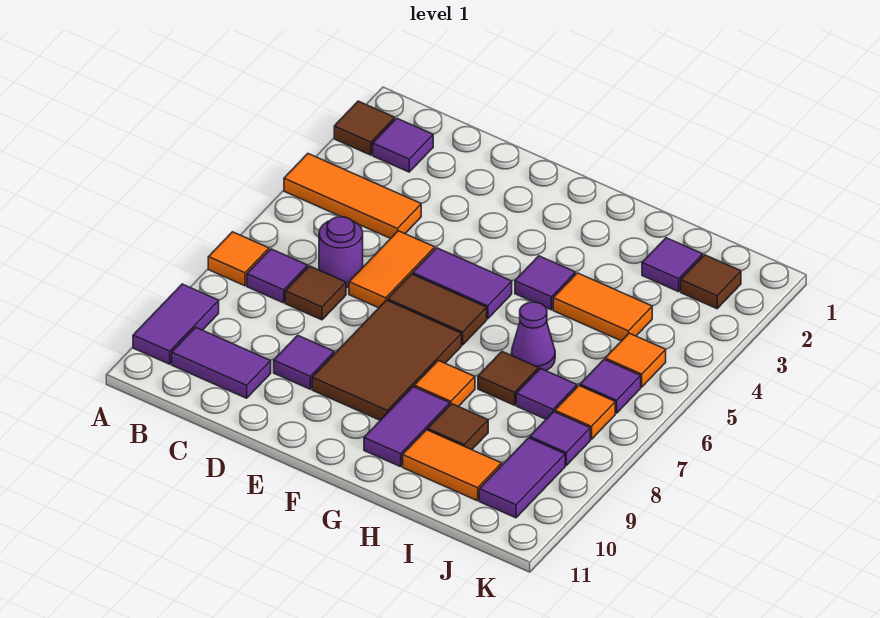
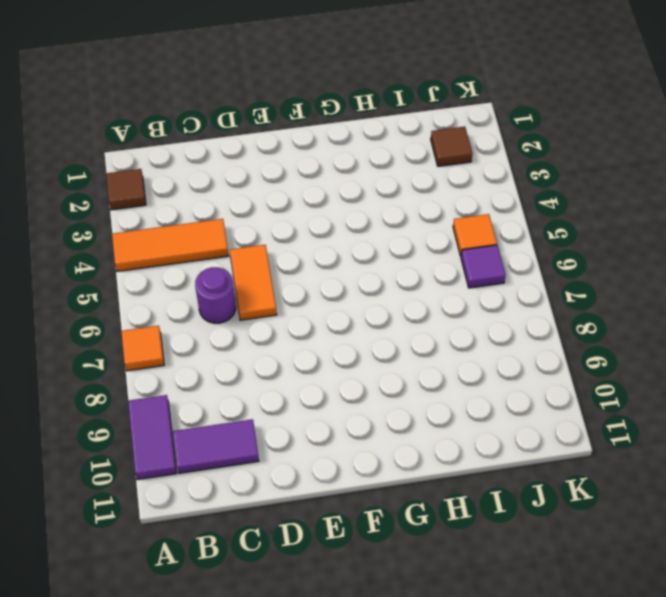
none -> purple tile B2 level 1
none -> purple tile B7 level 1
none -> brown tile C7 level 1
none -> purple tile D9 level 1

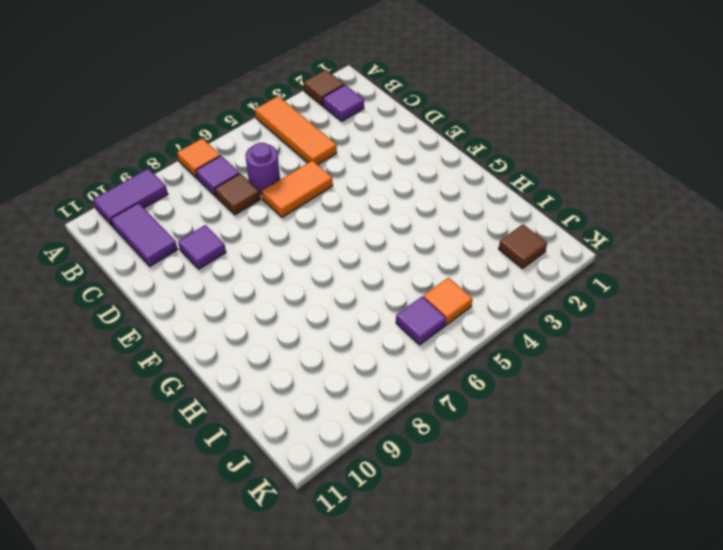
none -> purple tile E5:F5 level 1
none -> brown tile E6:F6 level 1
none -> brown tile E7:F9 level 1
none -> purple tile G4 level 1

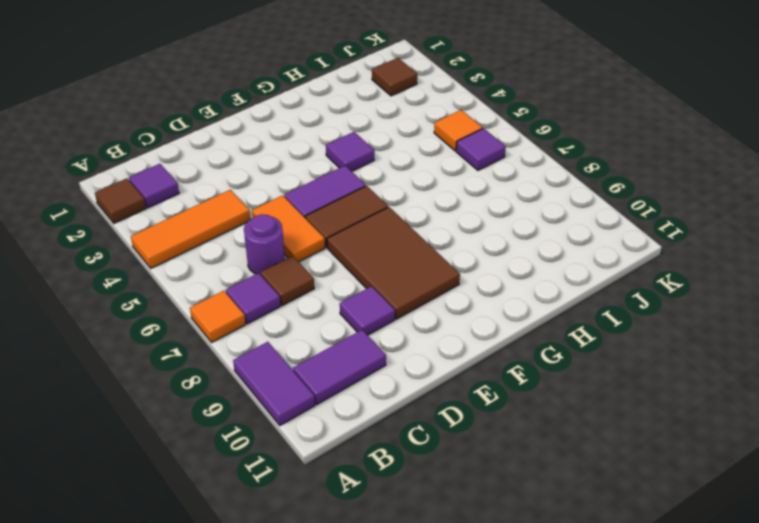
none -> orange tile G8 level 1
none -> purple tile G9:G10 level 1
none -> orange tile H4:I4 level 1
none -> purple cone H6 level 1

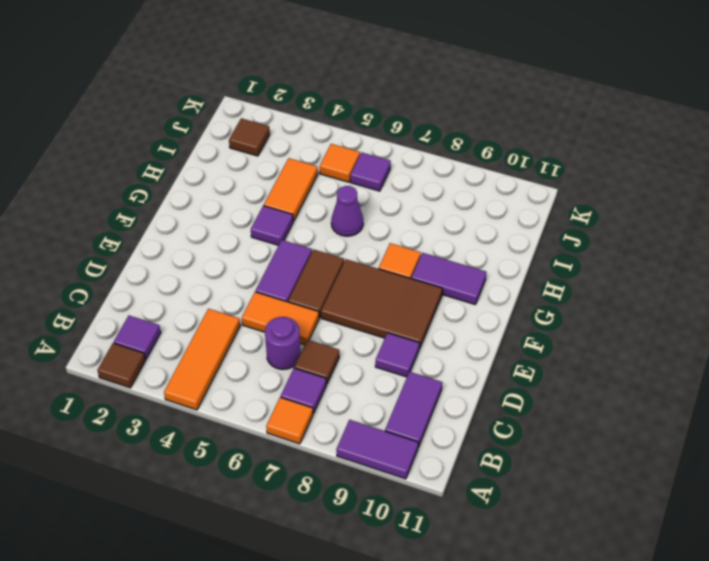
none -> brown tile H7 level 1
none -> brown tile H9 level 1
none -> orange tile H10:I10 level 1
none -> purple tile I2 level 1

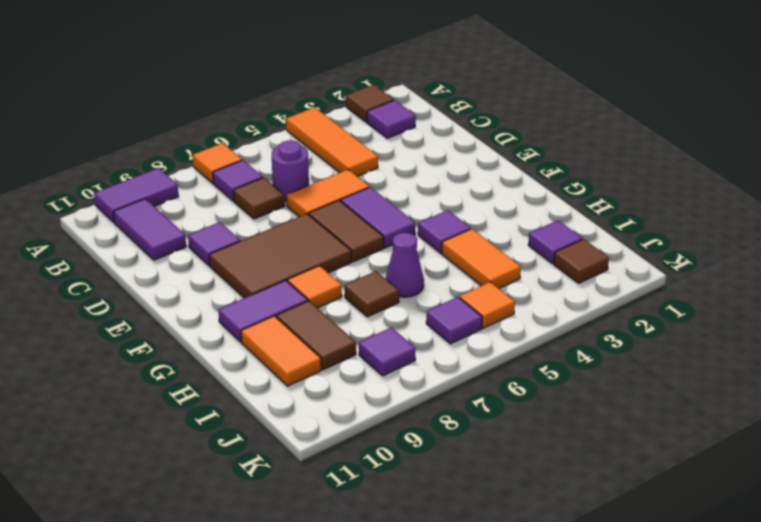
brown tile H9:I9 level 1 -> brown tile H9 level 1
none -> purple tile I7 level 1
none -> orange tile J7 level 1
none -> purple tile J9:J10 level 1

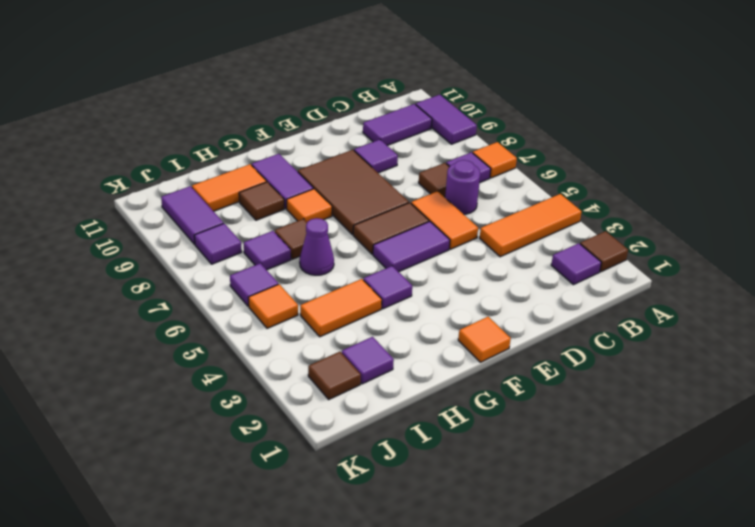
orange tile F1 level 1 -> orange tile J7 level 1

